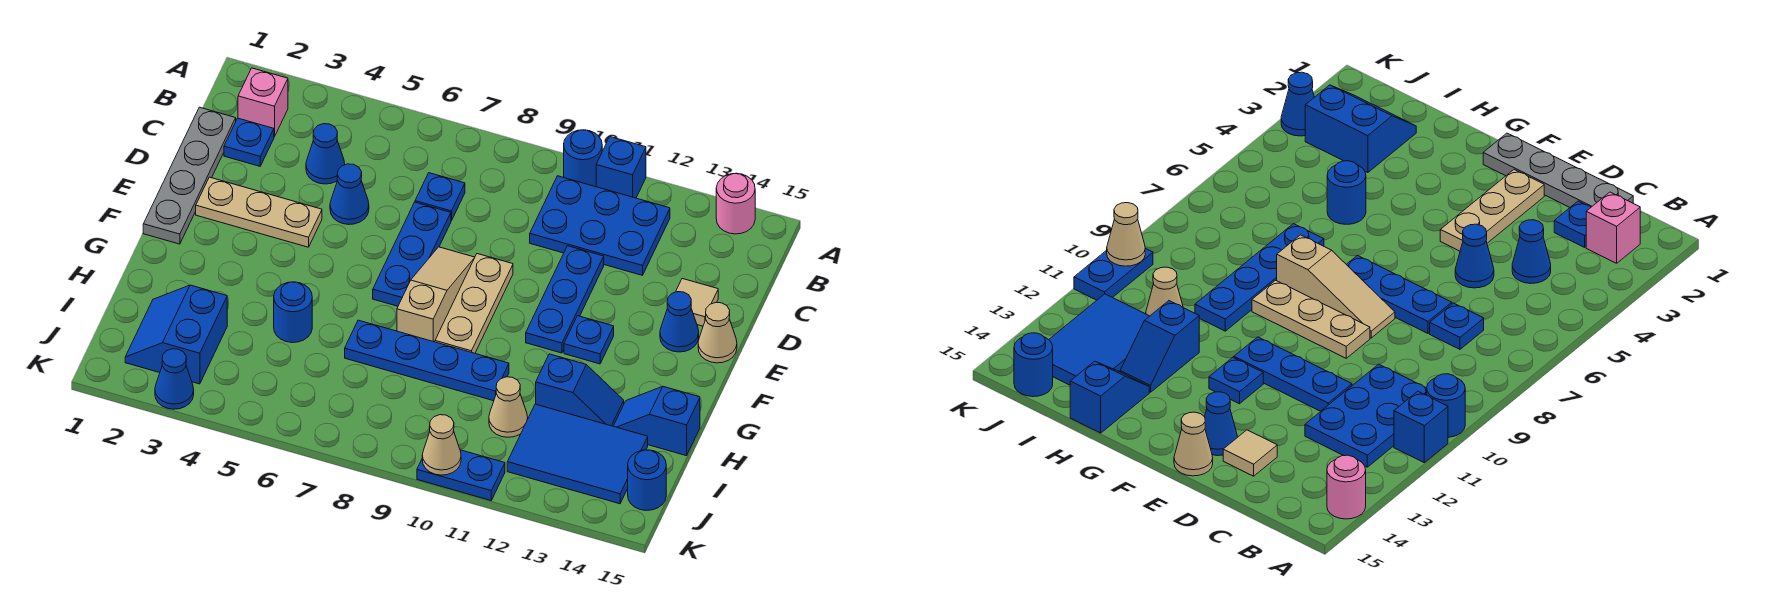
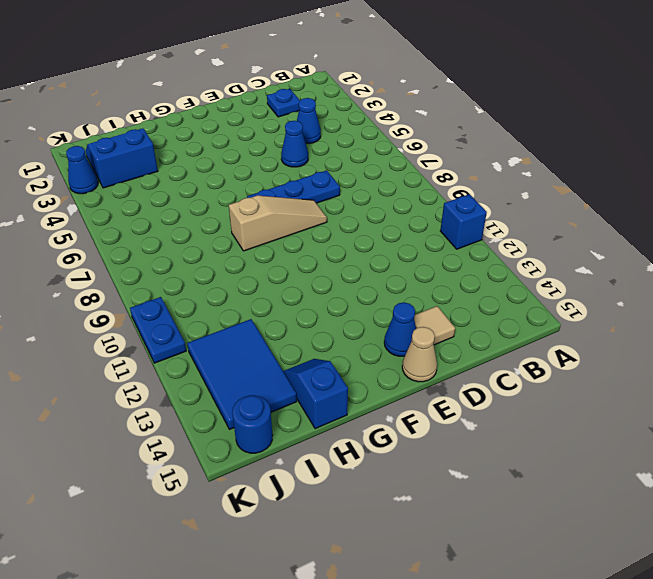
none -> blue round brick A10 level 1
none -> pink round brick A14 level 1
none -> pink brick B2 level 1
none -> blue plate B10:C12 level 1

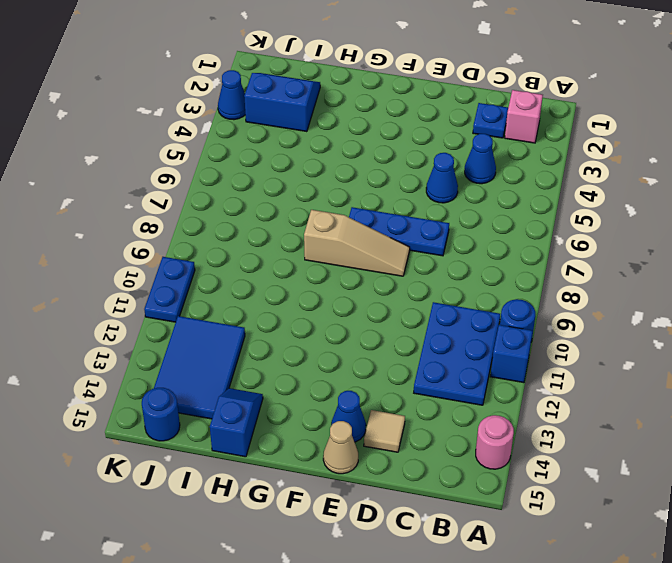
none -> grey plate C1:F1 level 1
none -> blue plate C7 level 1
none -> blue plate D11:F11 level 1
none -> tan plate E2:E4 level 1

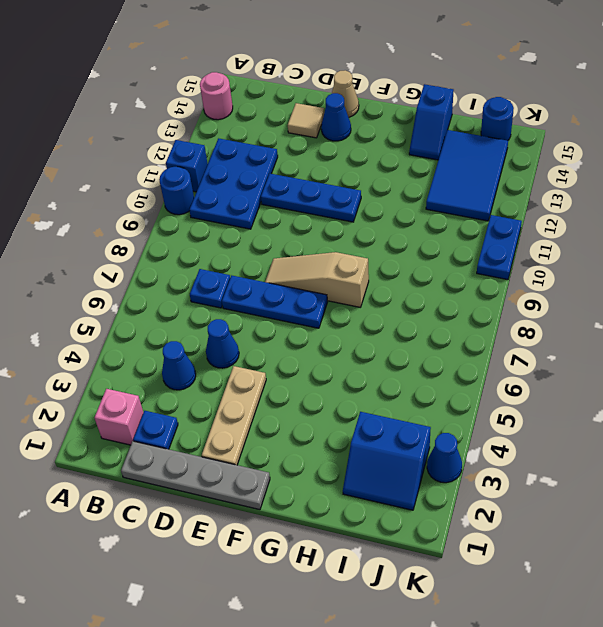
none -> tan plate E9:G9 level 1
none -> blue plate F12 level 1
none -> blue round brick H5 level 1
none -> blue plate H7:H10 level 1

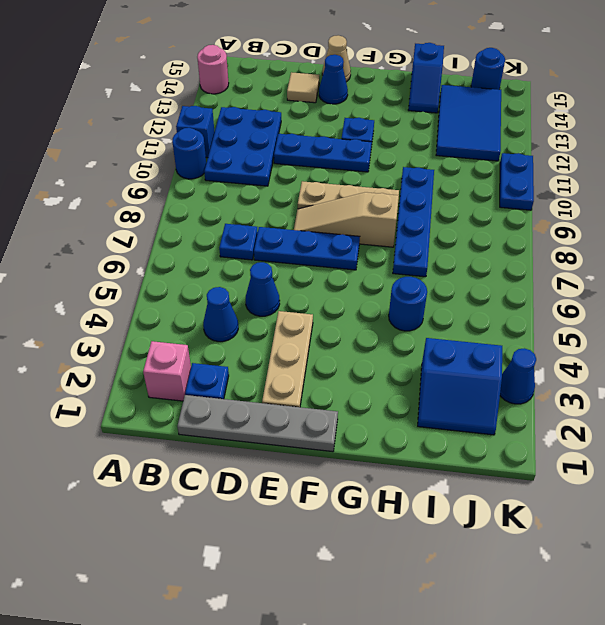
none -> blue slope H12:H13 level 1 top 12
none -> tan cone I11 level 1
none -> tan cone K10 level 2

